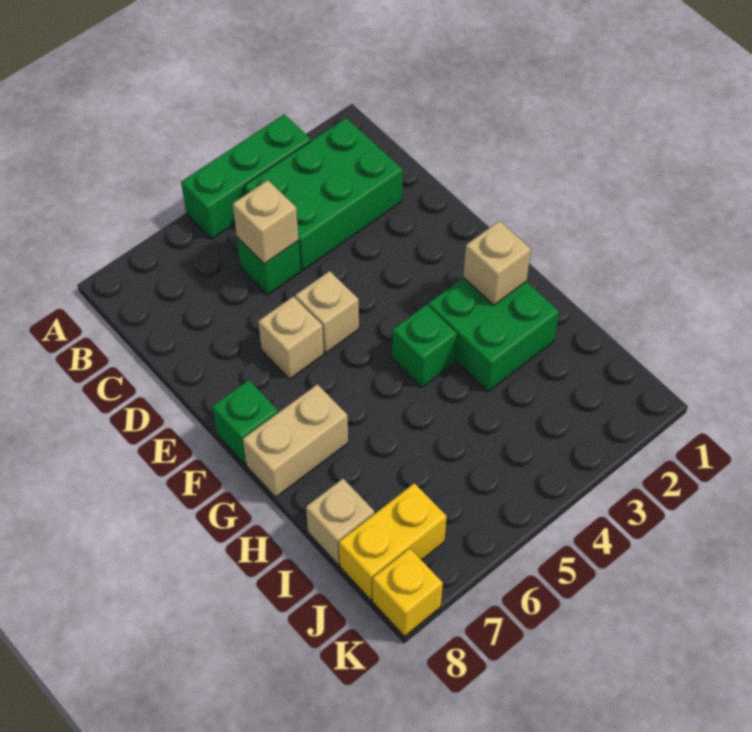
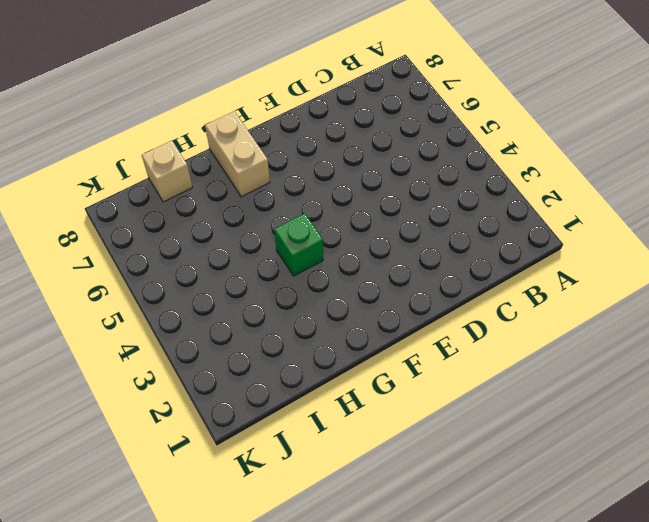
none -> green brick A3:A5 level 1
none -> green brick B2:C4 level 1
none -> green brick C5 level 1

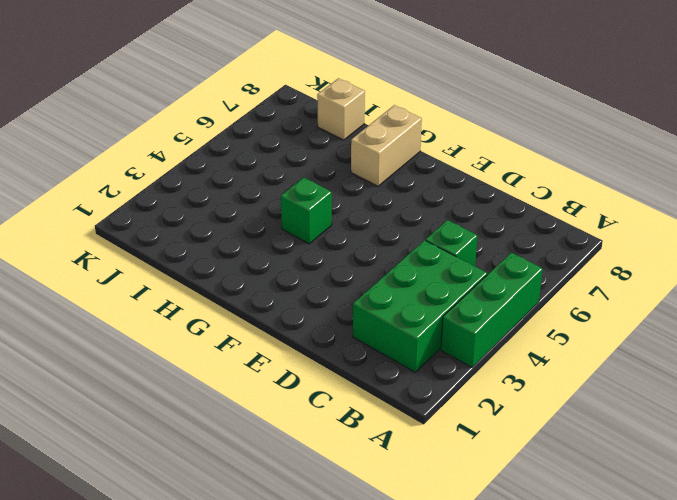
none -> tan brick E5 level 1
none -> tan brick E6 level 1
none -> green brick F8 level 1

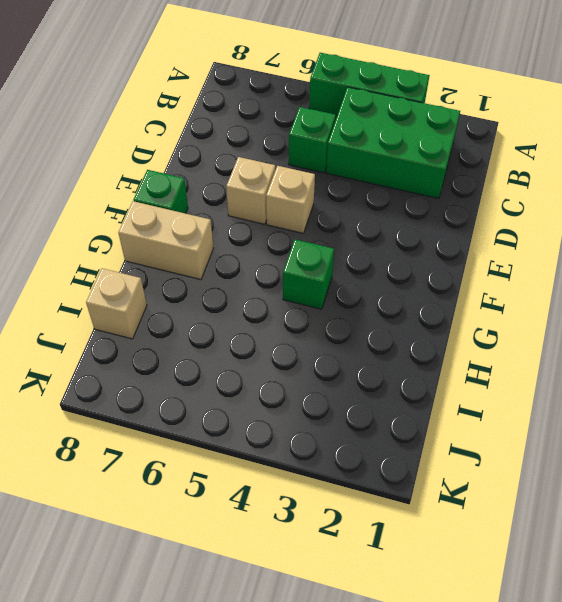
none -> green brick G2:H3 level 1
none -> yellow brick J7:J8 level 1
none -> yellow brick K8 level 1

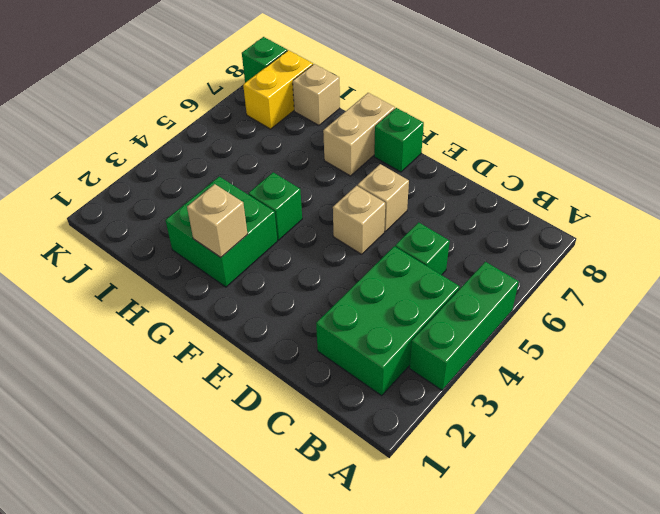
green brick K8 level 1 -> yellow brick K8 level 1
none -> tan brick C5 level 2

